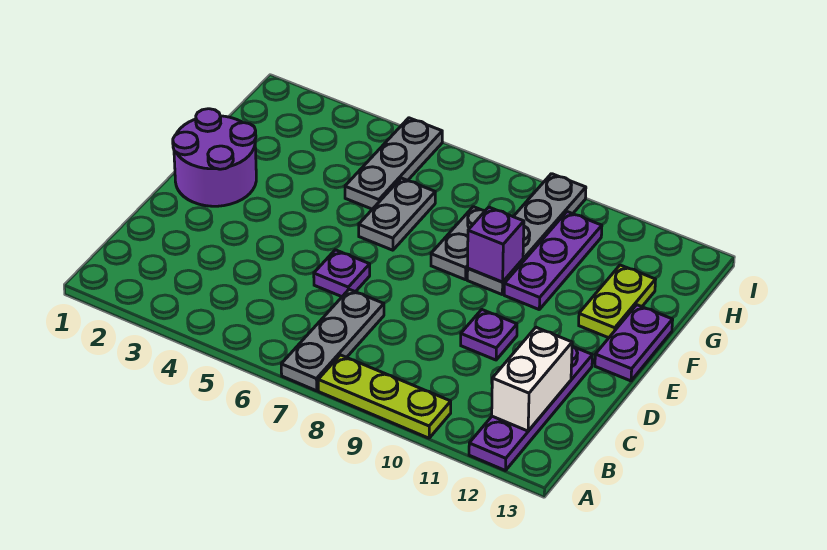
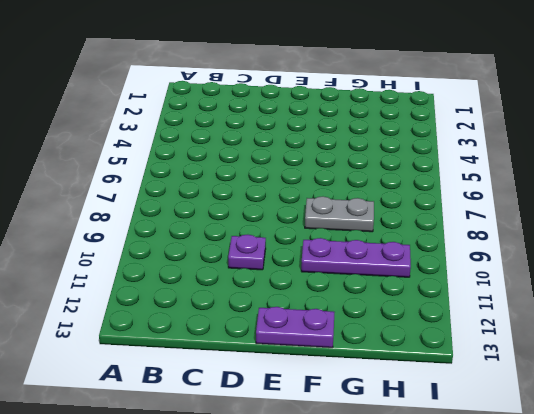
none -> grey plate A7:C7 level 1
none -> lime plate A8:A10 level 1
none -> purple plate A12:D12 level 1

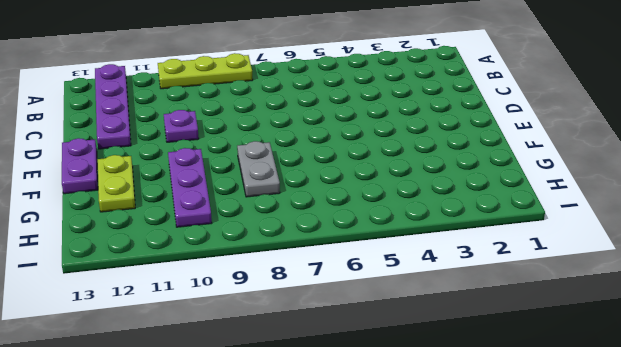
none -> grey plate A7:C7 level 1
none -> purple plate D6 level 1
none -> purple round brick E1:F2 level 1

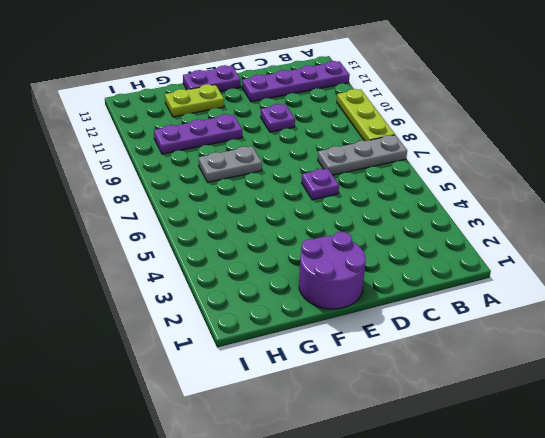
none -> grey plate F6:G6 level 1
none -> grey plate F9:I9 level 1
none -> grey plate G5:I5 level 1

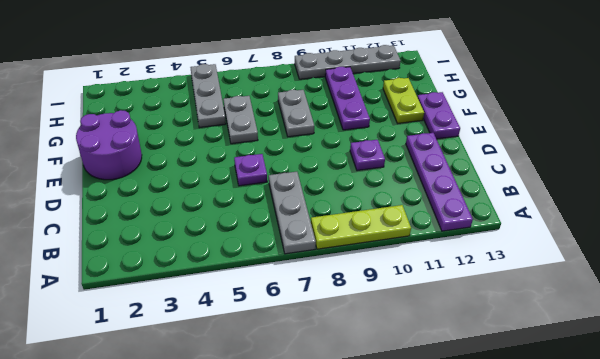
grey plate I9:I12 level 1 -> grey plate F9:I9 level 1
none -> white brick B12:C12 level 2
none -> purple brick F9 level 2

